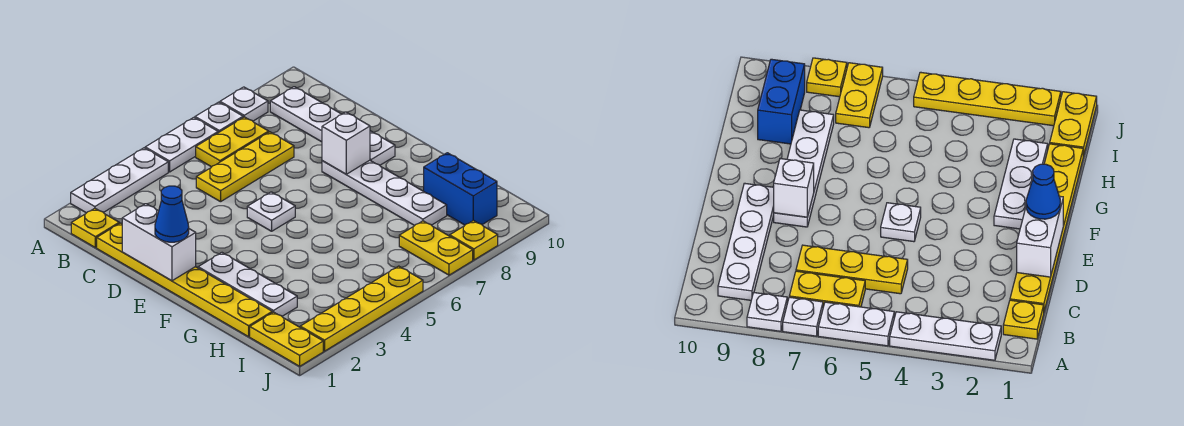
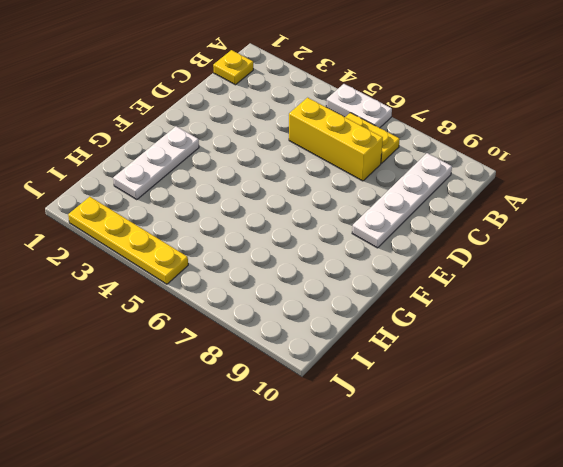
yellow brick C5:C7 level 1 -> yellow plate C5:C7 level 1
none -> white plate A2:A4 level 1
none -> white plate A7 level 1
none -> white plate A8 level 1

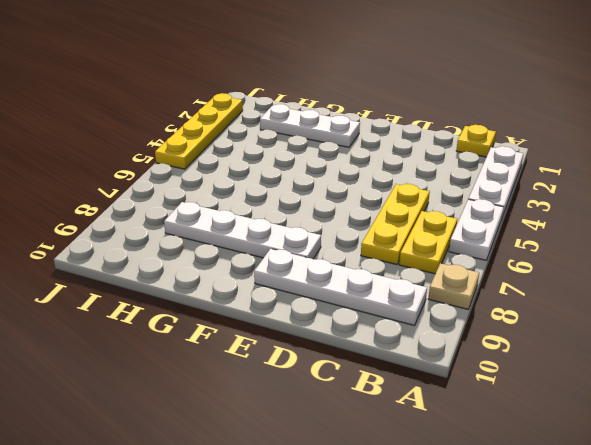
tan plate A8 level 1 -> white plate A8 level 1
none -> white plate A7 level 1
none -> yellow plate C1:H1 level 1
none -> white plate E5 level 1

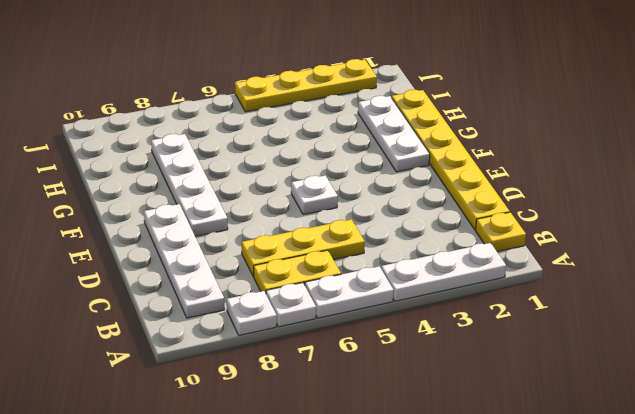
none -> blue brick H9:I9 level 1
none -> yellow plate I1:J1 level 1
none -> yellow plate I7:J7 level 1

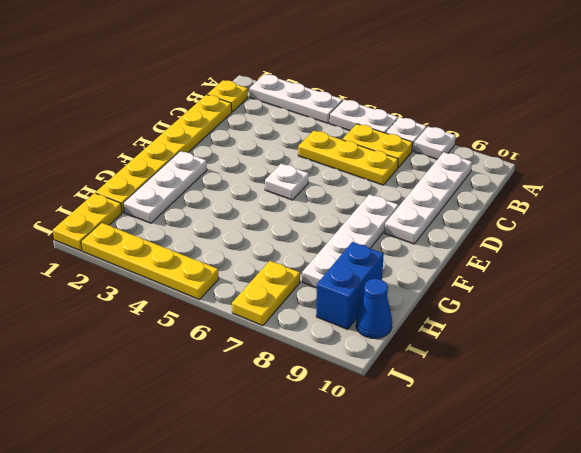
blue cone I10 level 1 -> blue cone E1 level 3
none -> yellow plate J8 level 1
none -> white brick D1:E1 level 2
none -> white brick E8 level 2

